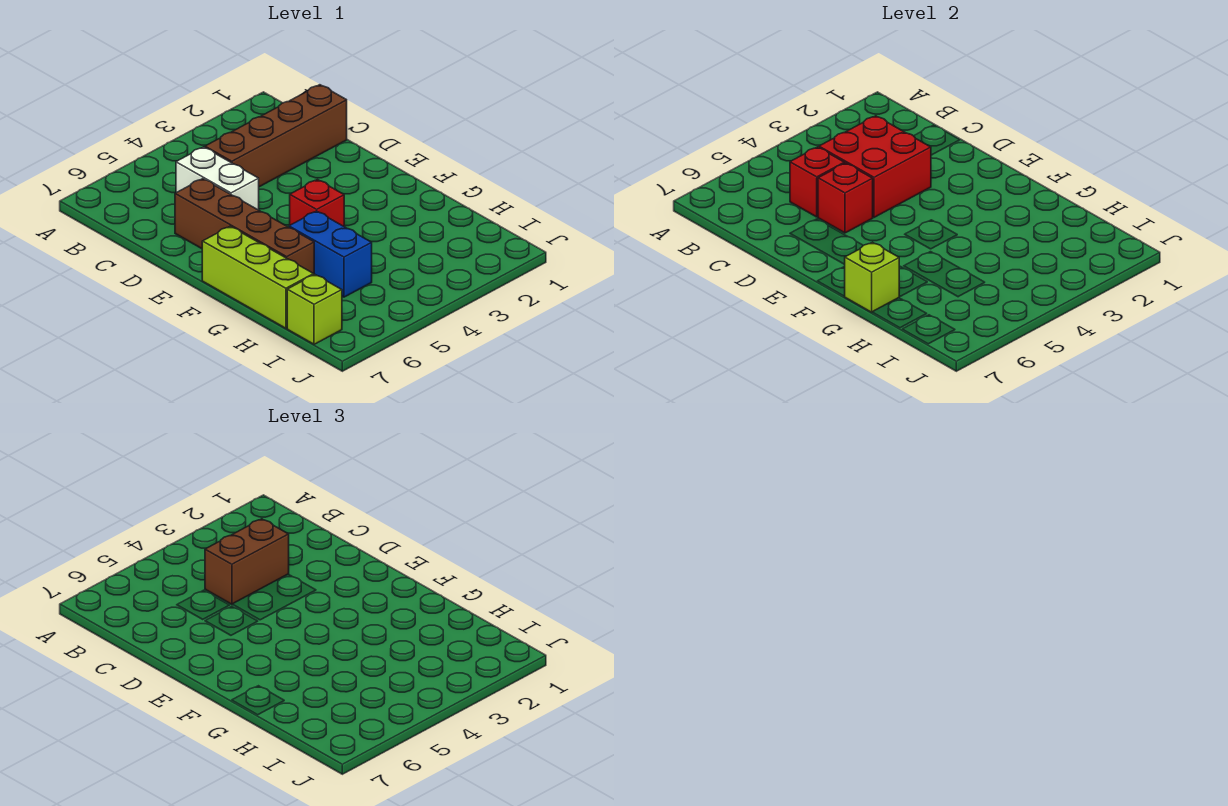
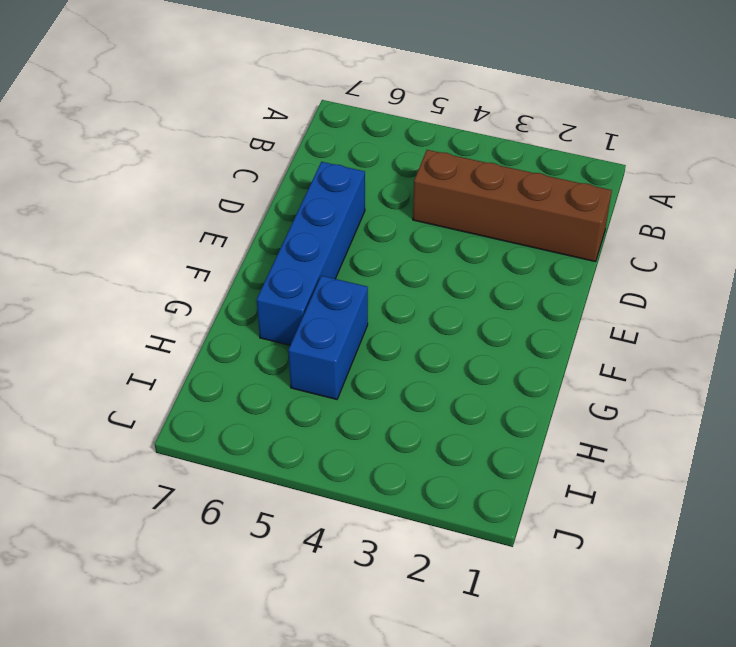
blue brick D6:G6 level 1 -> brown brick D6:G6 level 1
none -> white brick C5:D5 level 1
none -> red brick F4 level 1
none -> lime brick F7:H7 level 1

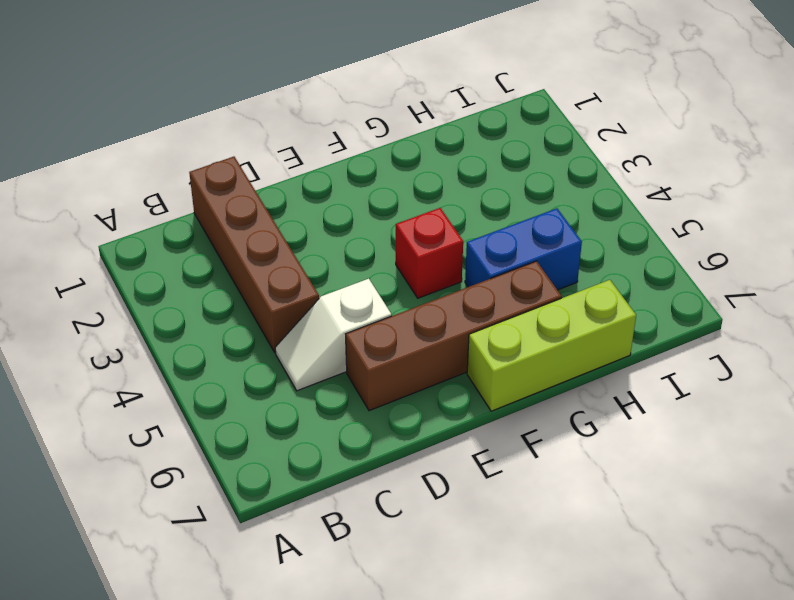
white slope C5:D5 level 1 top D -> white brick C5:D5 level 1
none -> lime brick I7 level 1
none -> red brick C3:D4 level 2
none -> red brick C5 level 2

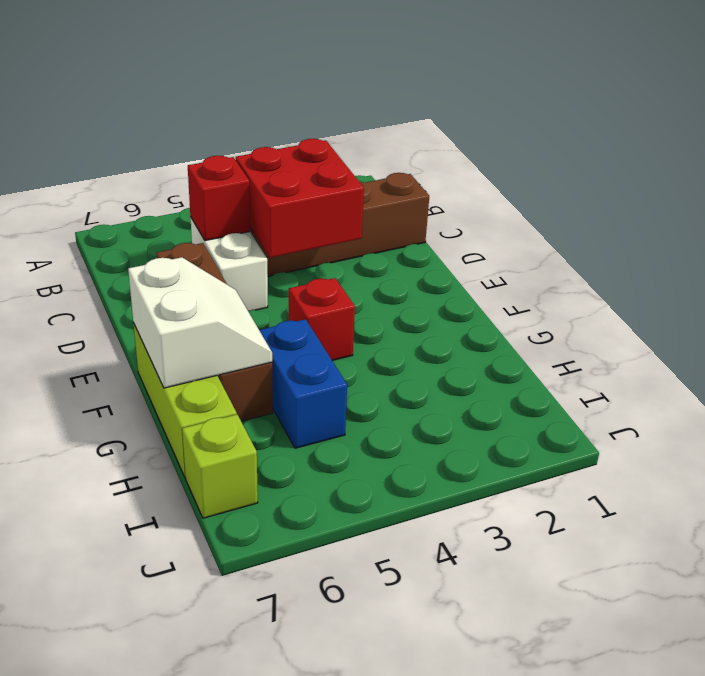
white slope F6:G7 level 2 top 7 -> lime brick G7 level 2
none -> red brick D5 level 2
none -> brown brick C3:C4 level 3

